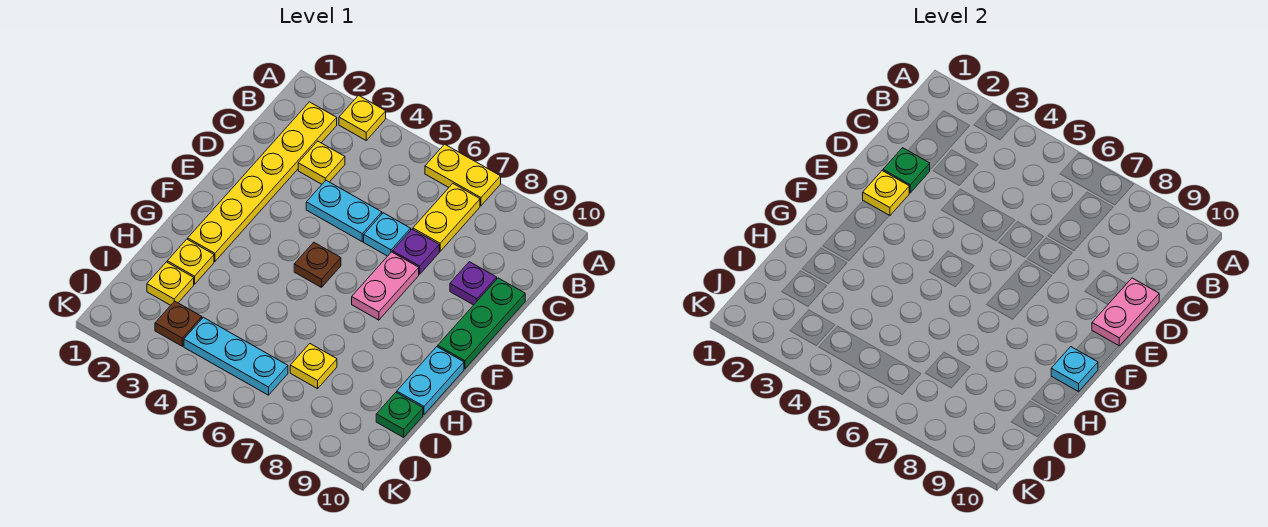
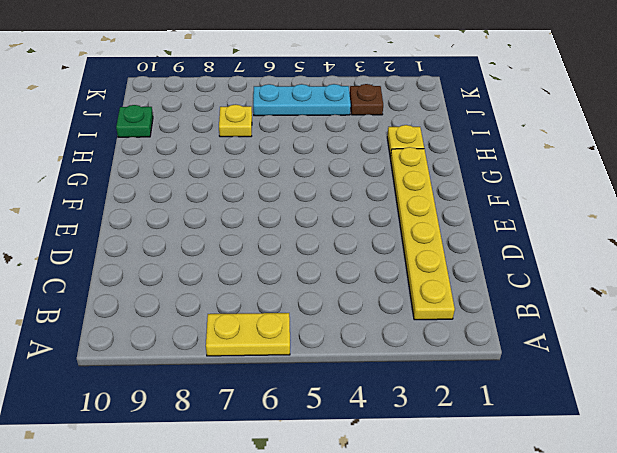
none -> yellow plate A3 level 1
none -> yellow plate B7:C7 level 1
none -> yellow plate C3 level 1

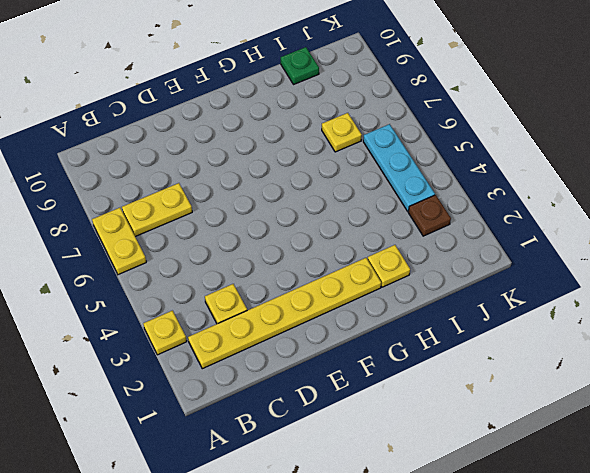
none -> cyan plate D4:D5 level 1
none -> cyan plate D6 level 1
none -> purple plate D7 level 1

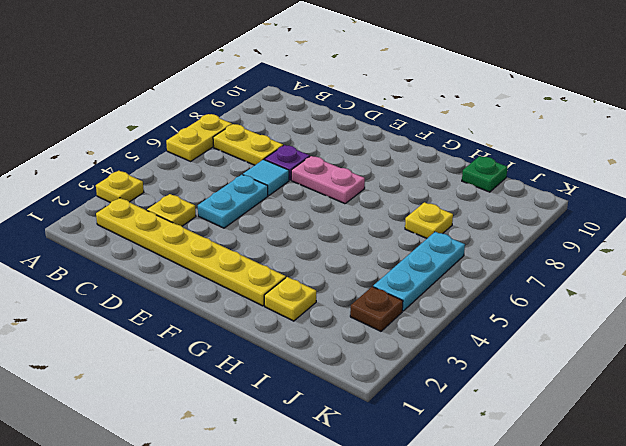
cyan tile D6 level 1 -> cyan plate D6 level 1
none -> purple plate D9 level 1
none -> green plate D10:F10 level 1
none -> brown plate F5 level 1

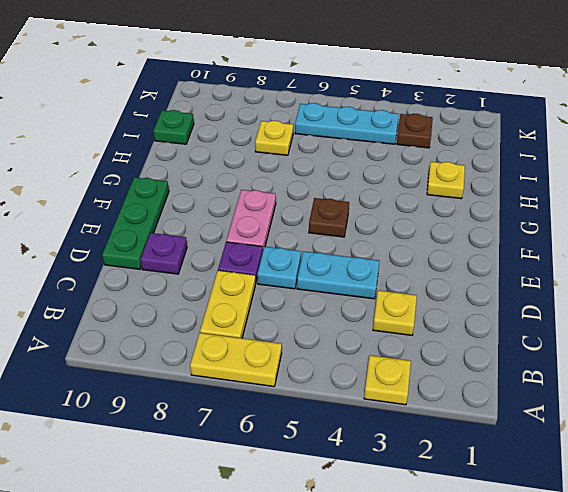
none -> yellow plate B2:G2 level 1
none -> cyan plate G10:H10 level 1
none -> yellow plate I2 level 1

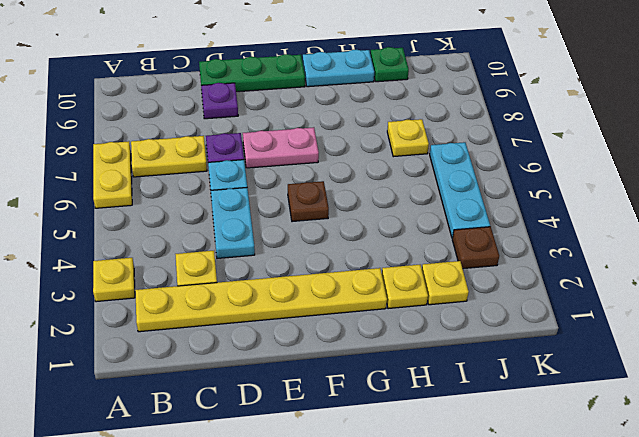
none -> green plate D2 level 2
none -> pink plate D10:E10 level 2
none -> yellow plate E2 level 2

